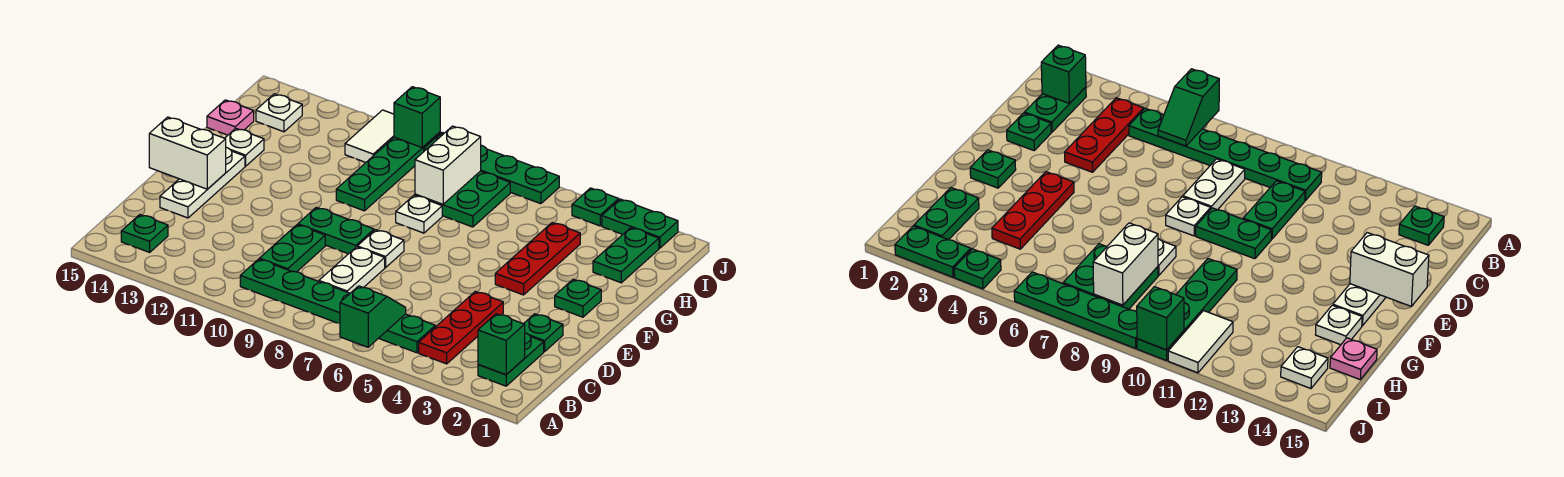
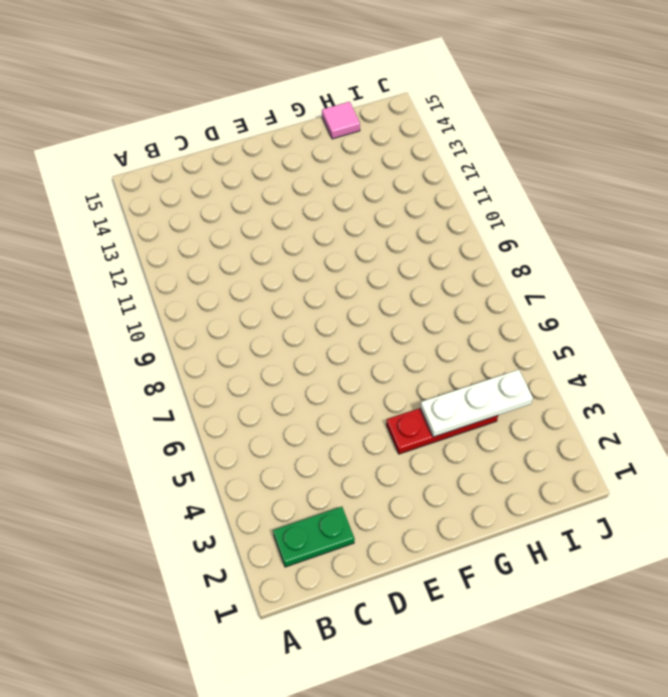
white plate G4:I4 level 2 -> white plate D14:F14 level 1
pink tile H15 level 1 -> pink plate H15 level 1
none -> red plate B4:D4 level 1
none -> green plate B5:B10 level 1
none -> green plate B14 level 1

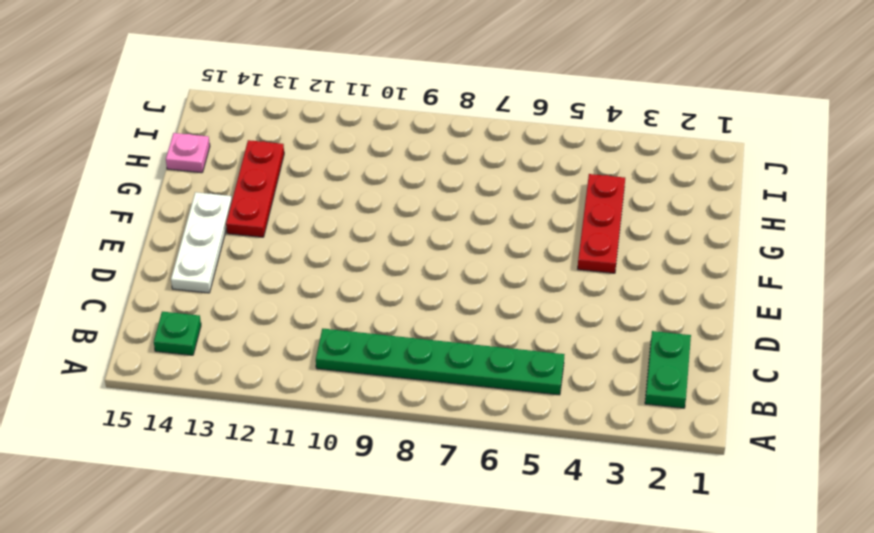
red plate F13:H13 level 1 -> red plate B4:D4 level 1
none -> white plate C8:D8 level 1
none -> green plate C10:D10 level 1
none -> green plate D2 level 1

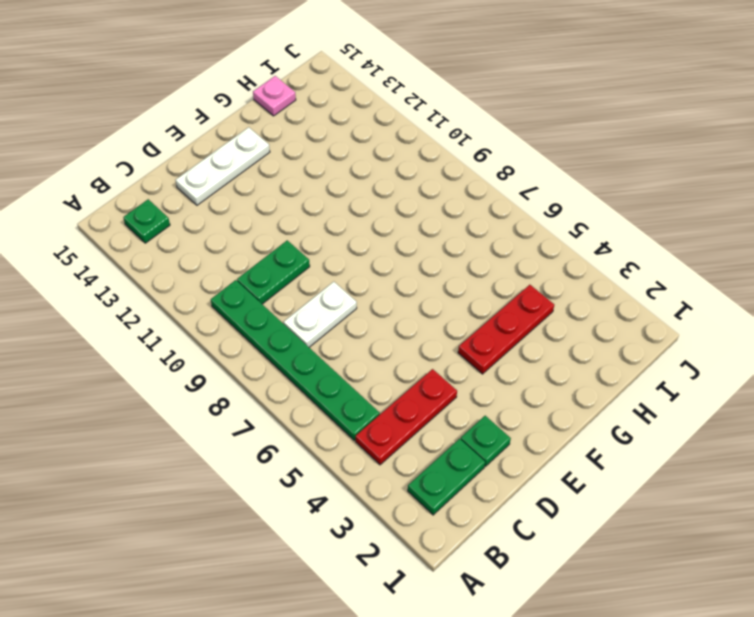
none -> white plate E8 level 1
none -> green plate E9:E10 level 1
none -> green plate F2 level 1

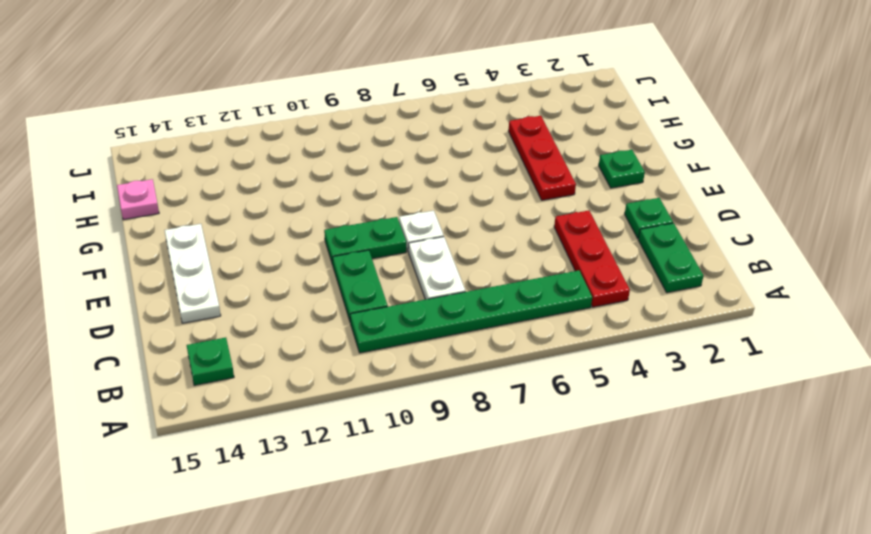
none -> white plate G8 level 1
none -> green plate G10:J10 level 1
none -> white plate G14 level 1

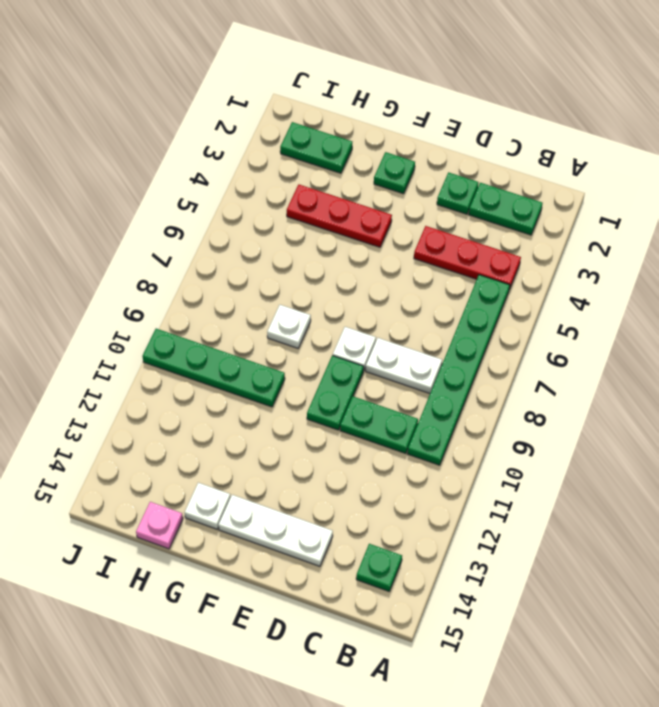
none -> green plate H7:I8 level 1
none -> white tile I11:J11 level 1
none -> white plate I14 level 1

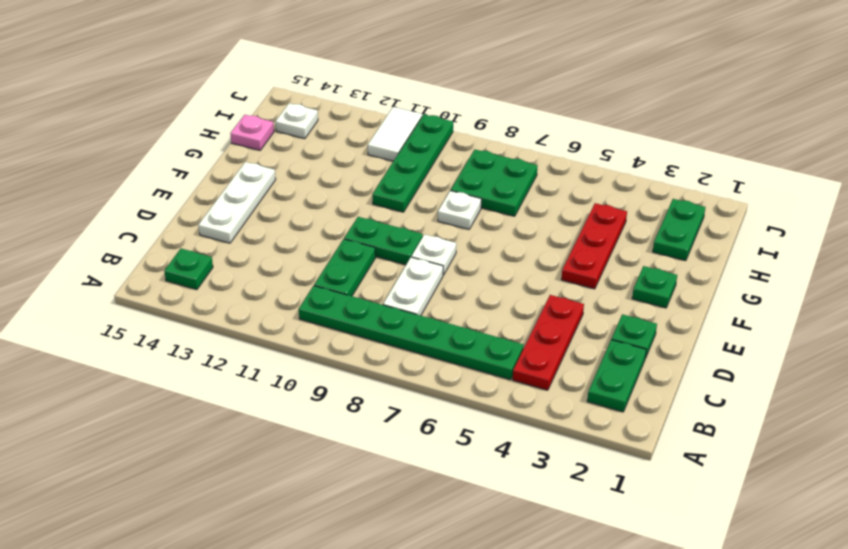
none -> white plate G14 level 1
none -> green plate J2:J3 level 1
none -> green plate J4 level 1

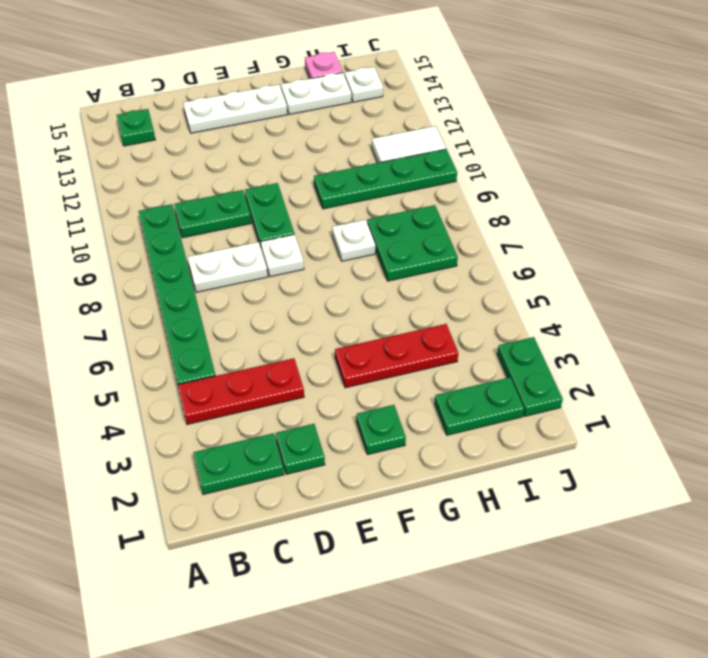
white plate G14:H14 level 1 -> white plate G14 level 1
none -> green plate J4 level 1
none -> green plate J6:J9 level 1
none -> green slope A6:B6 level 2 top A

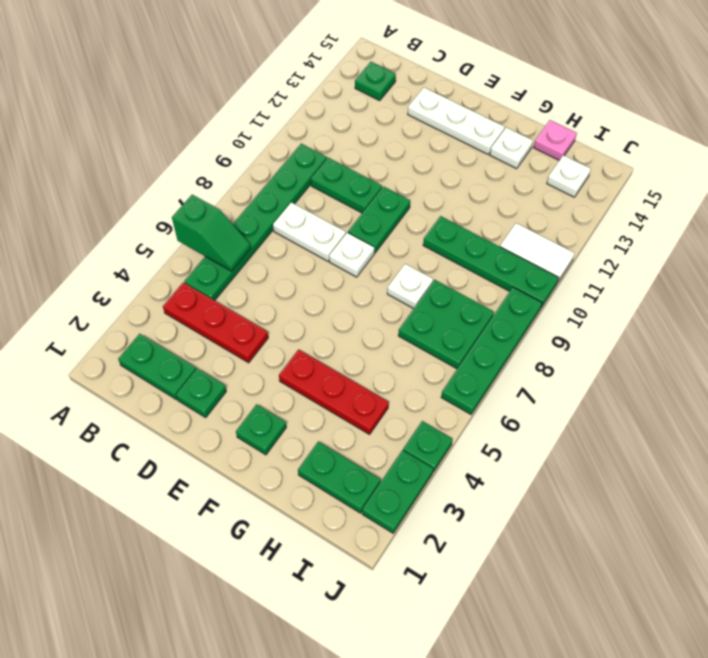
none -> green brick B2 level 2
none -> white brick E14:E15 level 2
none -> white brick H8:I8 level 2

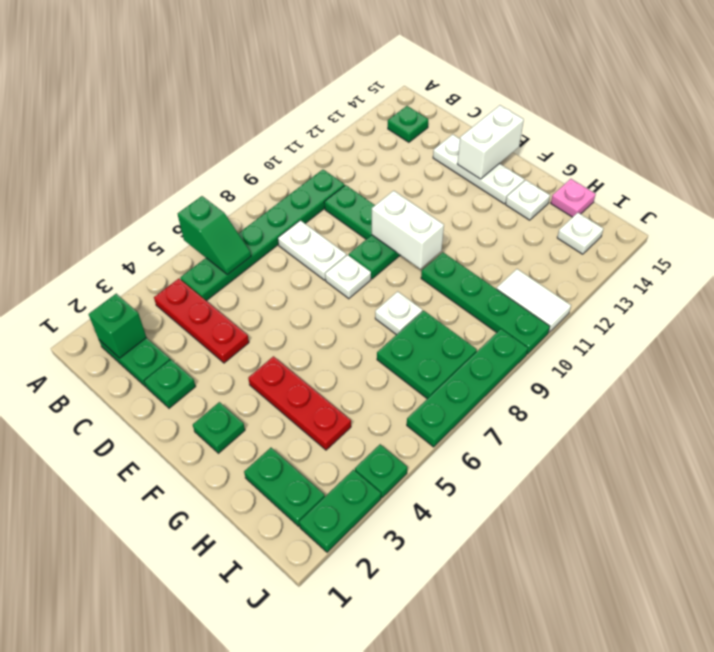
white brick E10:F10 level 2 -> white brick H8:I8 level 2
none -> green brick J10 level 2

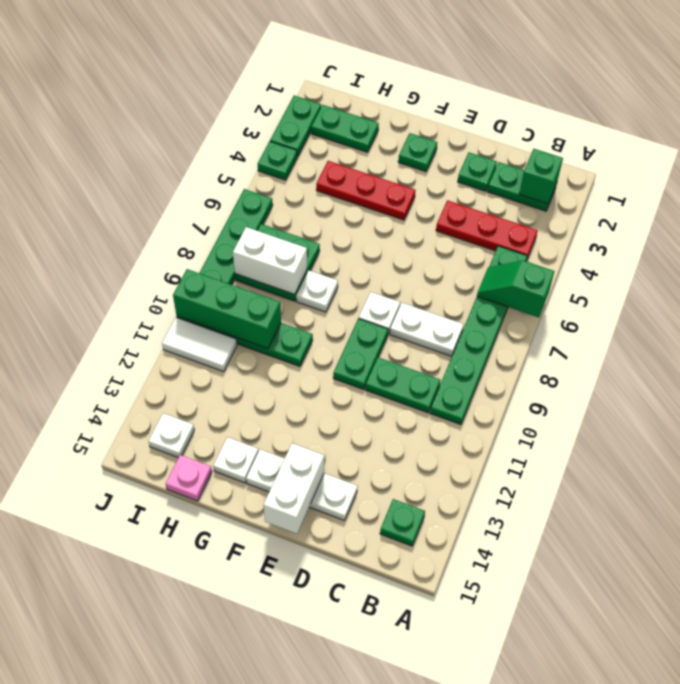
green brick H10:J10 level 2 -> green brick J10 level 2

